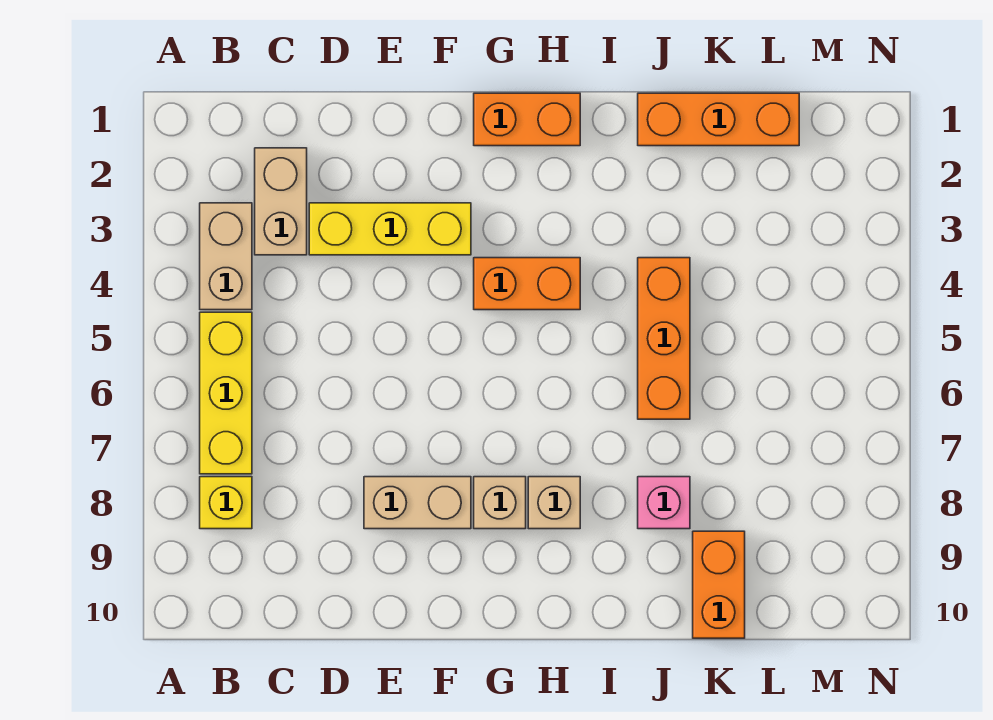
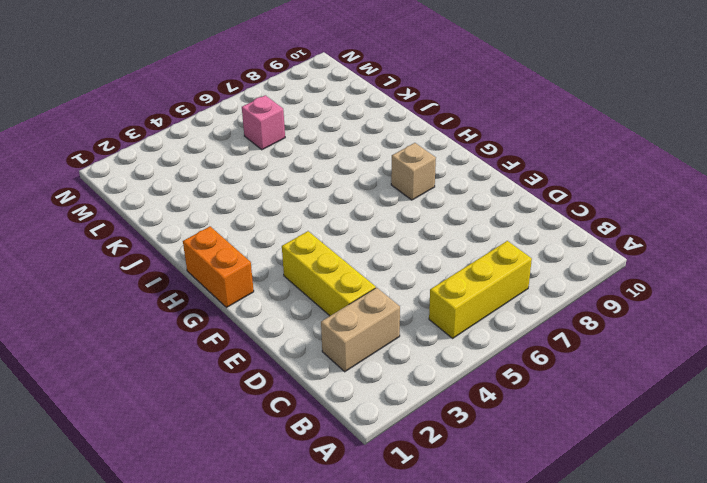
pink brick L6 level 1 -> pink brick J8 level 1
none -> tan brick B3:B4 level 1
none -> yellow brick B8 level 1
none -> tan brick E8:F8 level 1

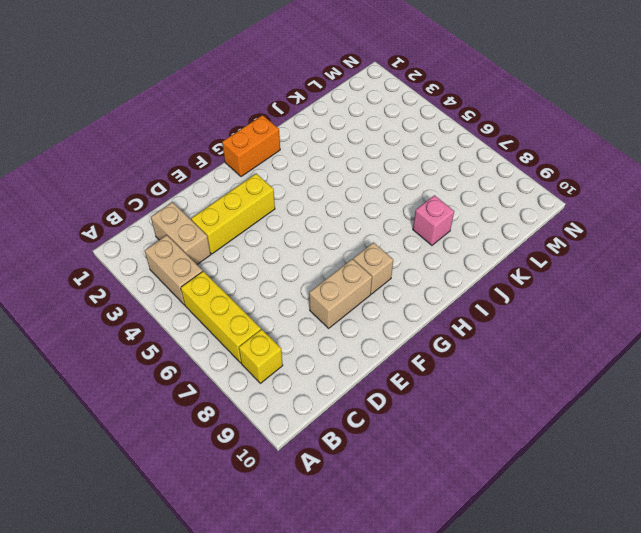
none -> orange brick G4:H4 level 1
none -> tan brick H8 level 1
none -> orange brick J1:L1 level 1

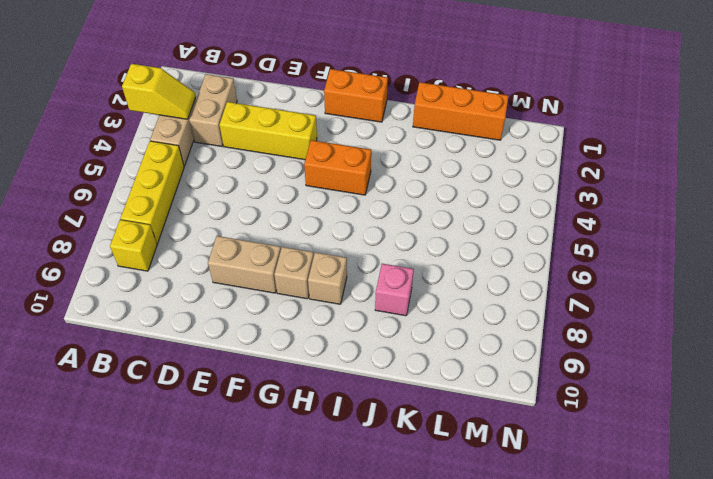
yellow slope A3:B3 level 2 top A -> none
none -> orange brick J4:J6 level 1
none -> orange brick K9:K10 level 1

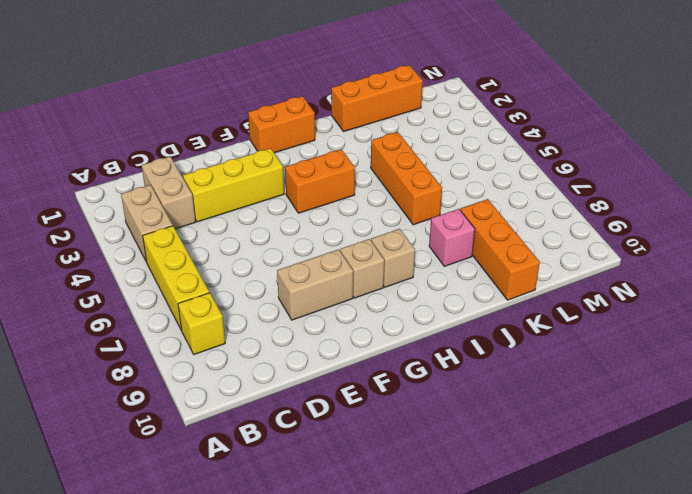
orange brick K8:K10 level 1 -> orange brick K9:K10 level 1

